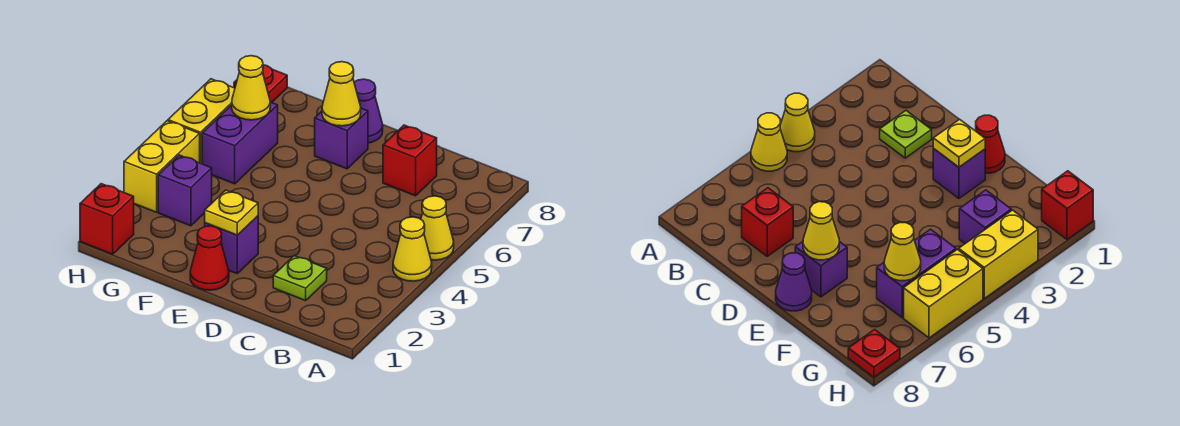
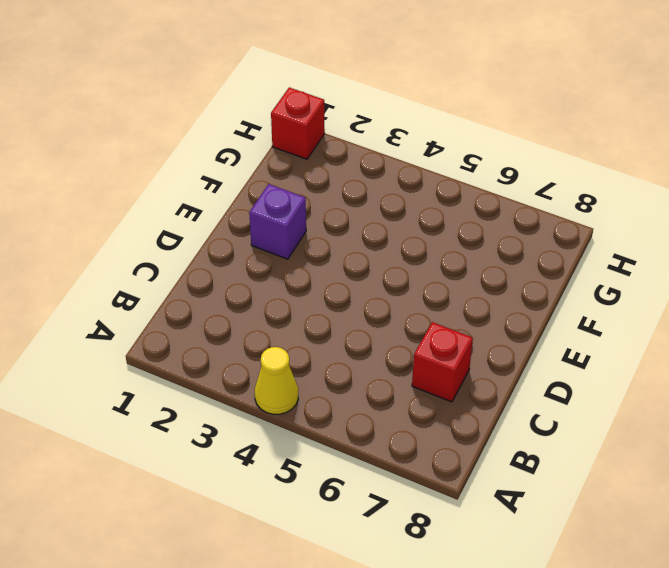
none -> yellow cone A5 level 1
none -> lime plate C2 level 1
none -> red cone E1 level 1

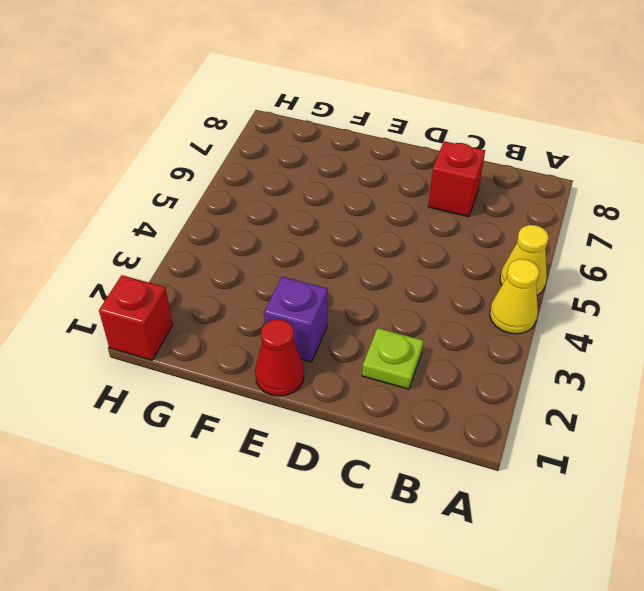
none -> purple brick E7 level 1
none -> purple cone E8 level 1
none -> purple brick G3 level 1

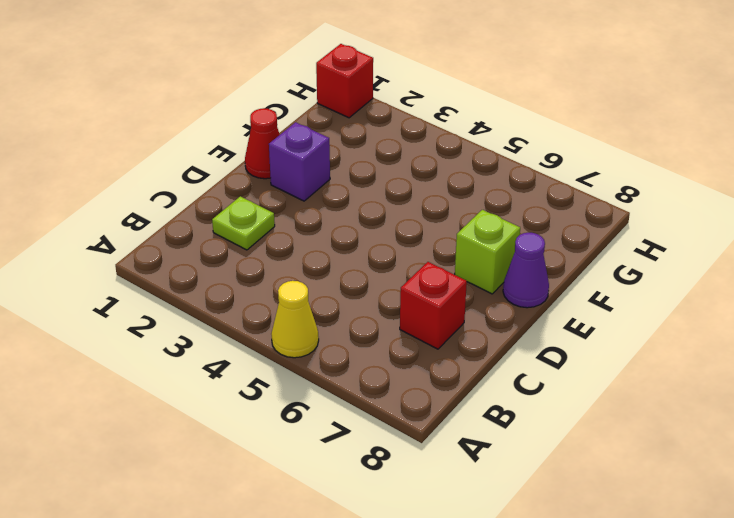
lime brick E7 level 1 -> purple brick E7 level 1
none -> yellow cone A4 level 1
none -> purple brick G3 level 1
none -> purple brick G5:G6 level 1

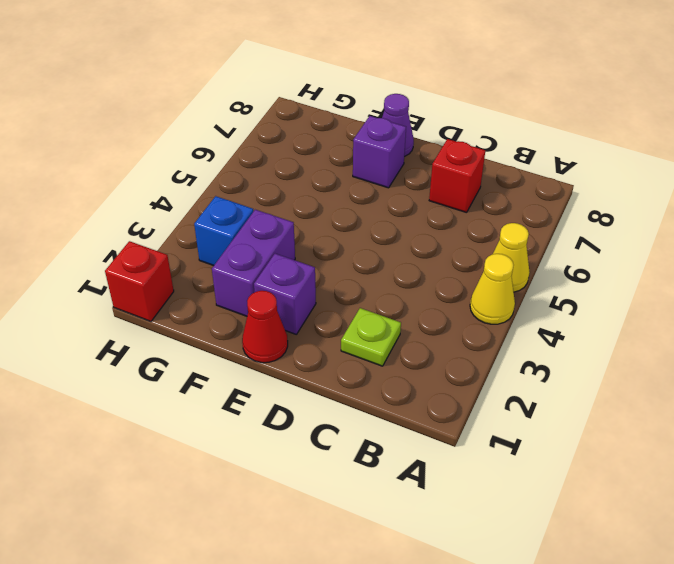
purple brick F2:F3 level 1 -> purple brick G5:G6 level 1
blue brick G3 level 1 -> purple brick G3 level 1
none -> yellow brick H3:H4 level 1
none -> yellow brick H5:H6 level 1
none -> red plate H8 level 1

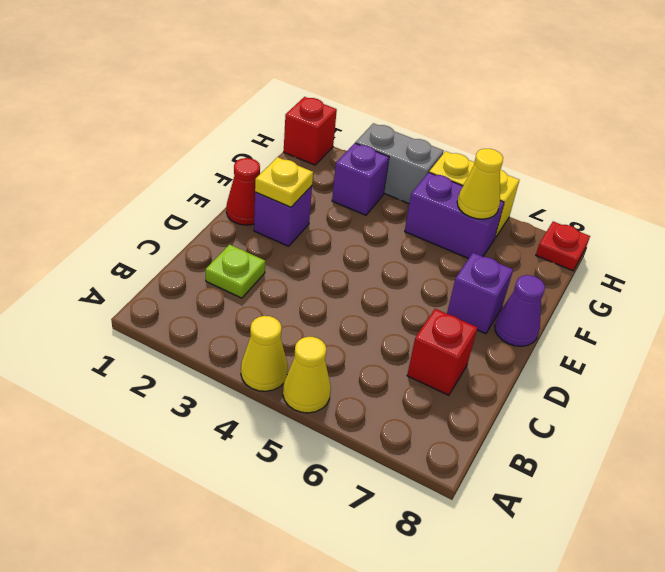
grey brick H3:H4 level 1 -> yellow brick H3:H4 level 1
none -> yellow cone E7 level 2

